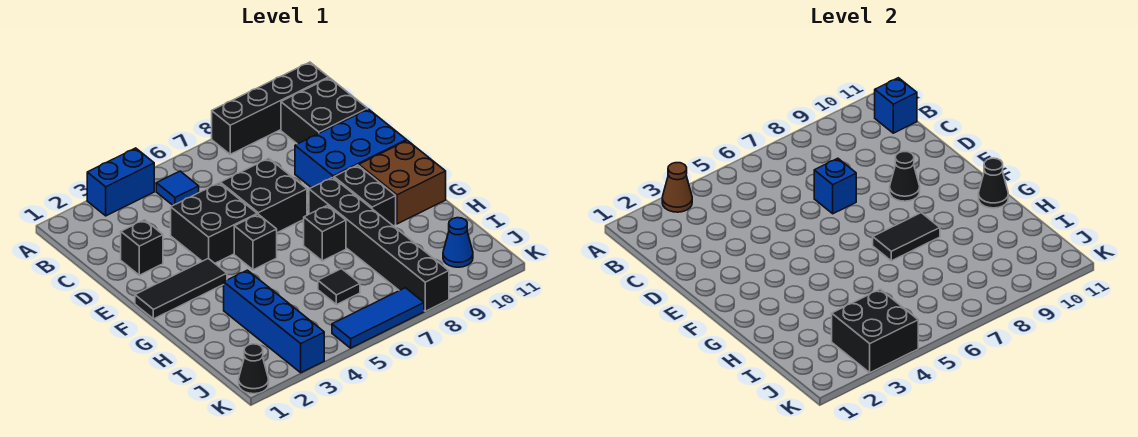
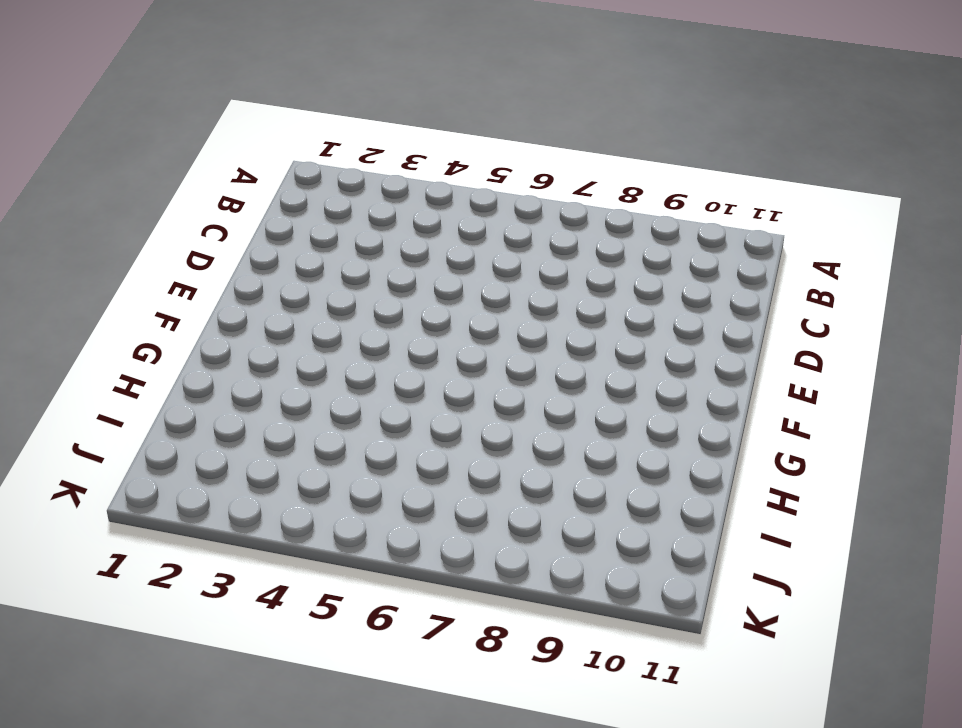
none -> blue brick A3:A4 level 1
none -> black brick A8:A11 level 1
none -> blue tile B5 level 1

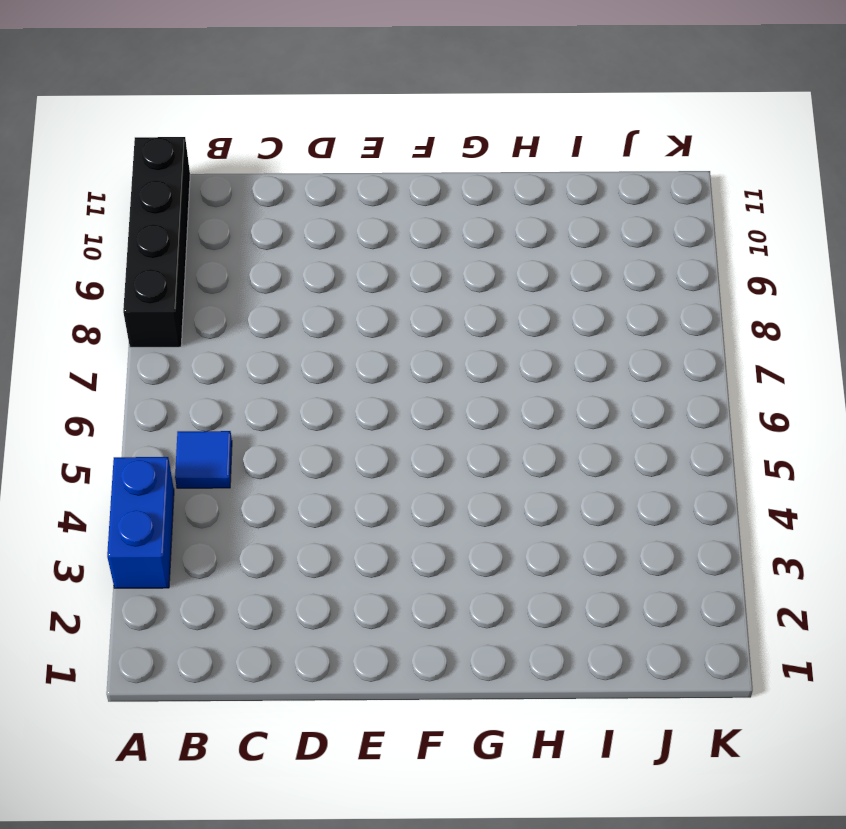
none -> black brick B10:C11 level 1
none -> black brick D2 level 1
none -> black brick D4:E5 level 1

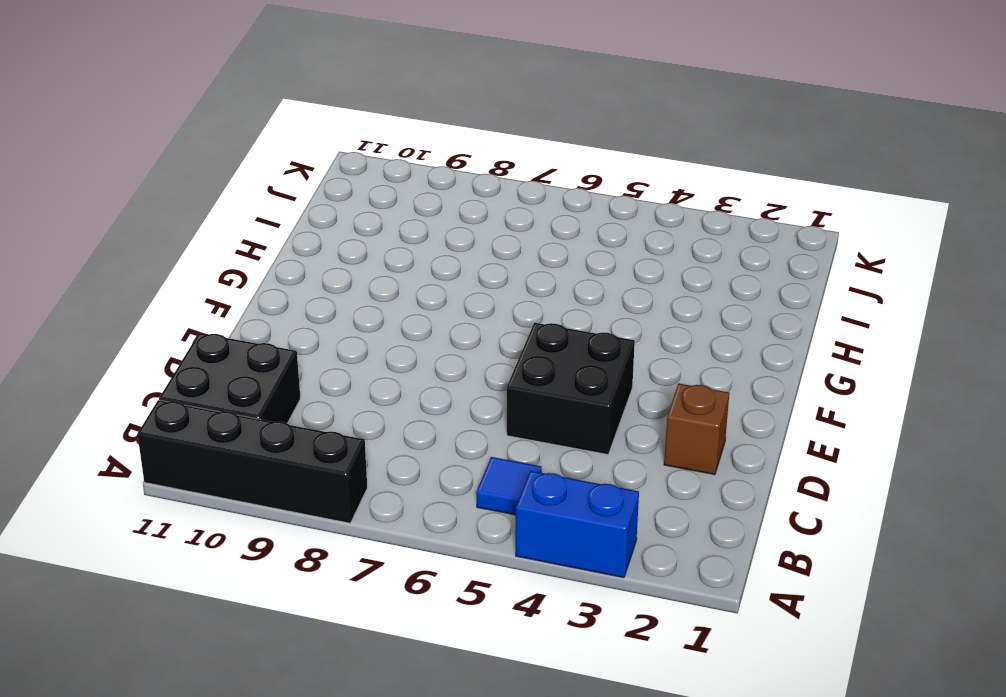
brown brick D2 level 1 -> black brick D2 level 1
none -> black brick D6:E7 level 1
none -> blue brick D9:E11 level 1
none -> black tile F1:F3 level 1

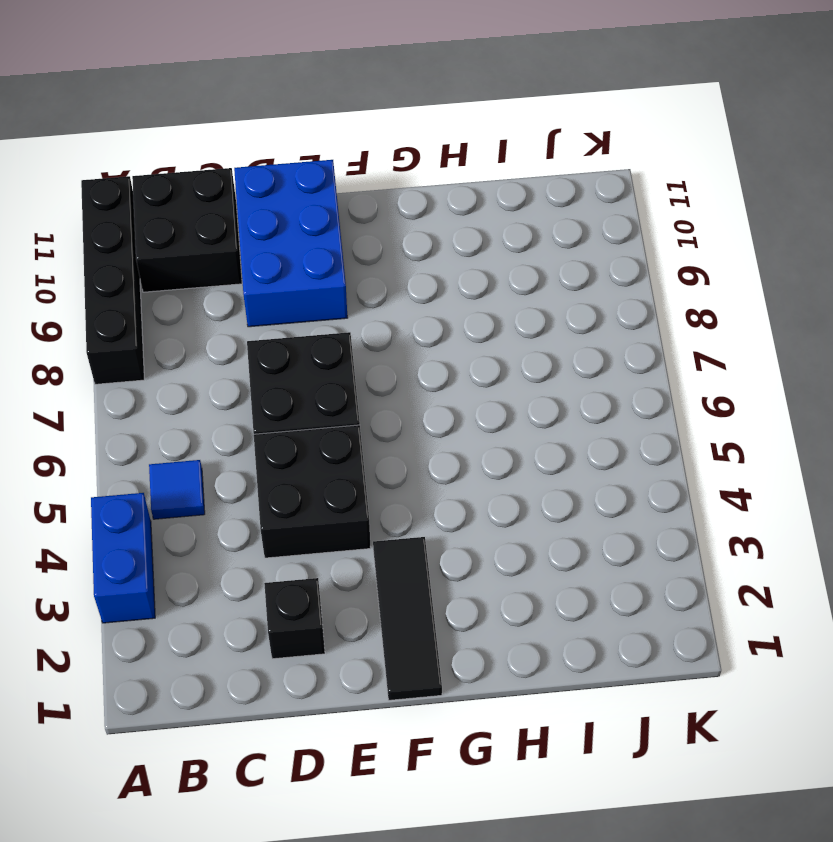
none -> black brick F5 level 1
none -> black brick F8:K8 level 1
none -> black brick F9:G9 level 1

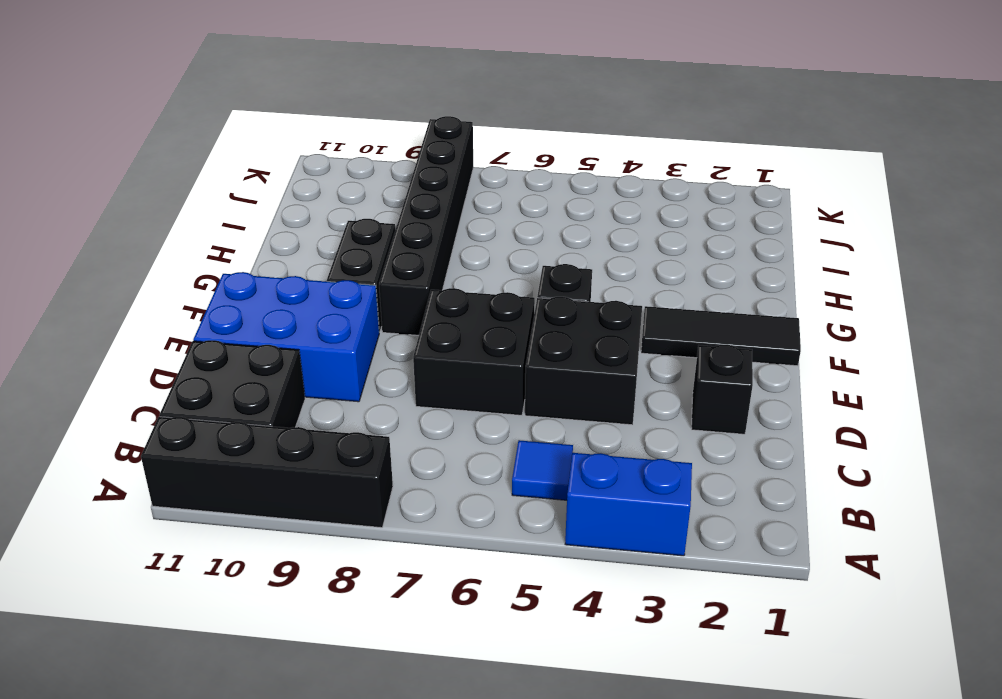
none -> brown brick F10:G11 level 1
none -> black brick G7 level 1
none -> blue brick H3:K3 level 1

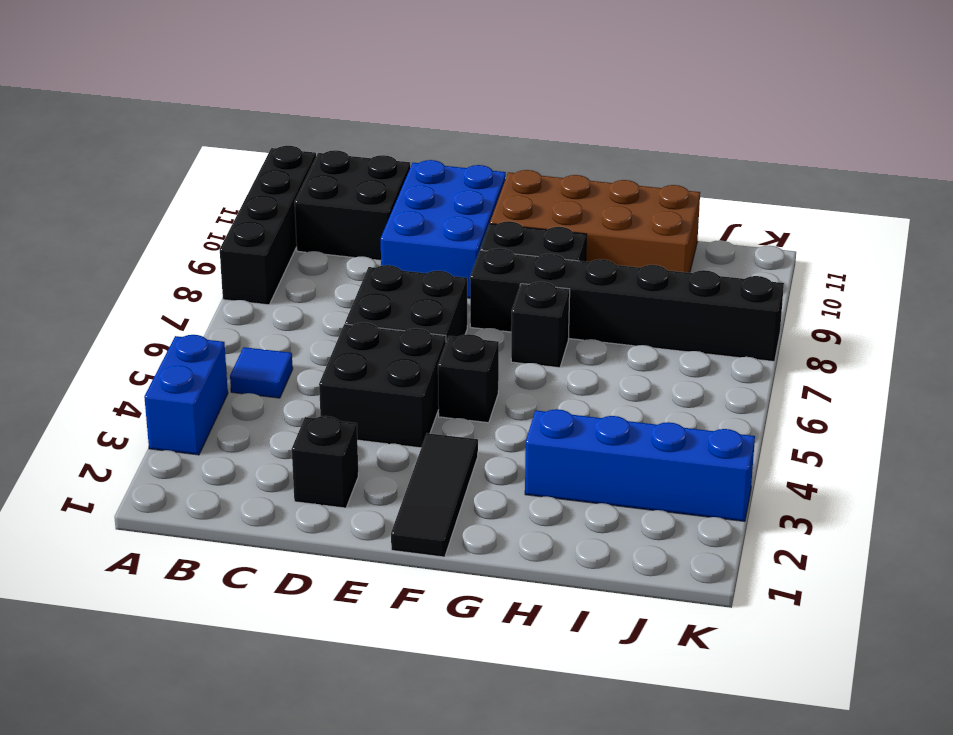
brown brick F10:I11 level 1 -> brown brick F10:G11 level 1
none -> black tile I6 level 1
none -> blue cone J10 level 1
none -> black cone K1 level 1

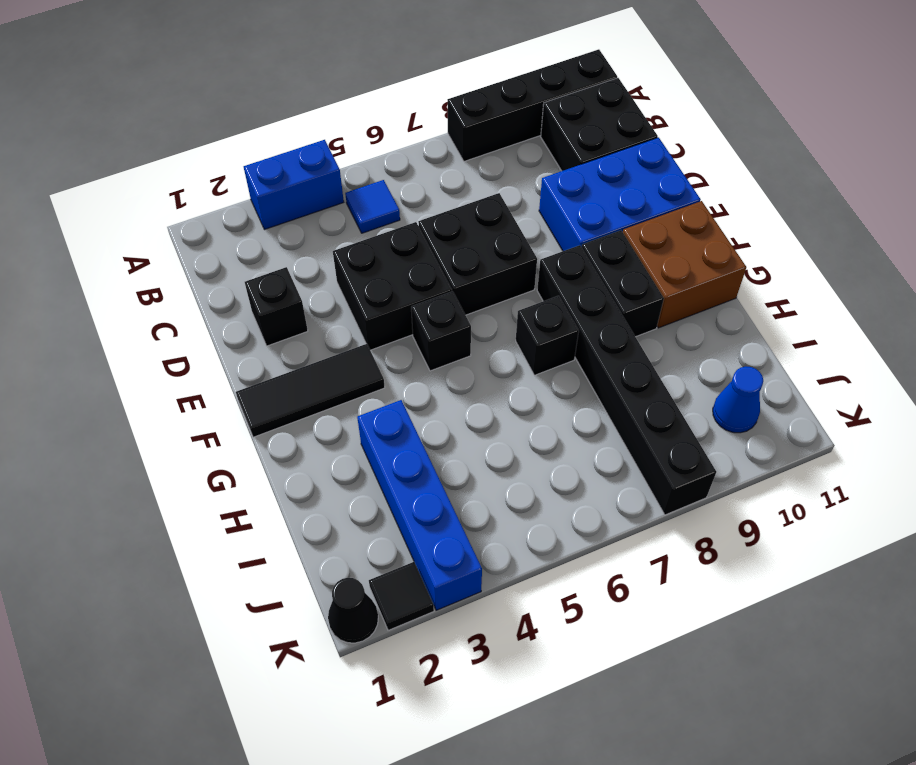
black tile K2 level 1 -> black tile I6 level 1
none -> blue tile K5:K7 level 1
none -> brown cone A3 level 2
none -> blue brick B11 level 2

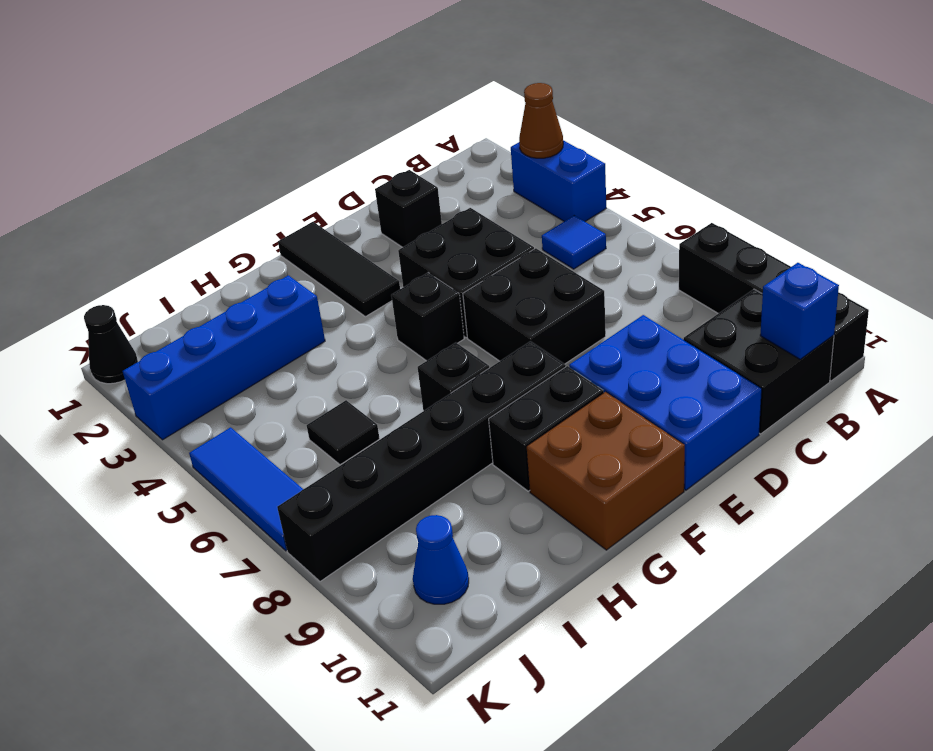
none -> blue brick D7 level 2
none -> black cone E9 level 2
none -> black tile G7:G8 level 2

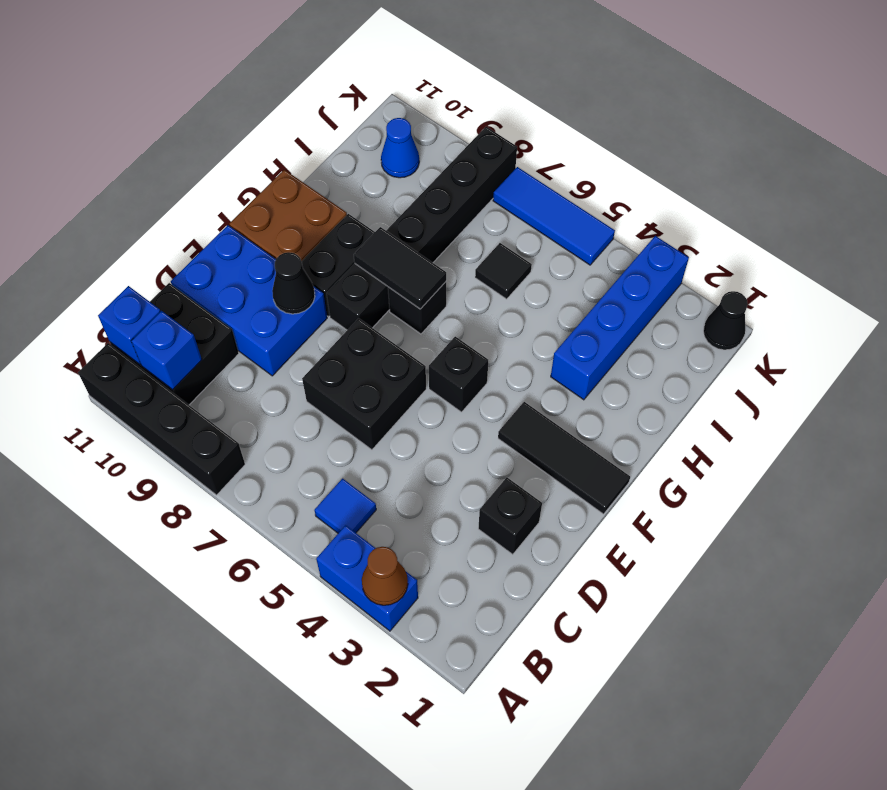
blue brick B10 level 2 -> blue brick D7 level 2
none -> black brick D4:E5 level 1
none -> black cone G11 level 2
none -> black brick J3:K4 level 2

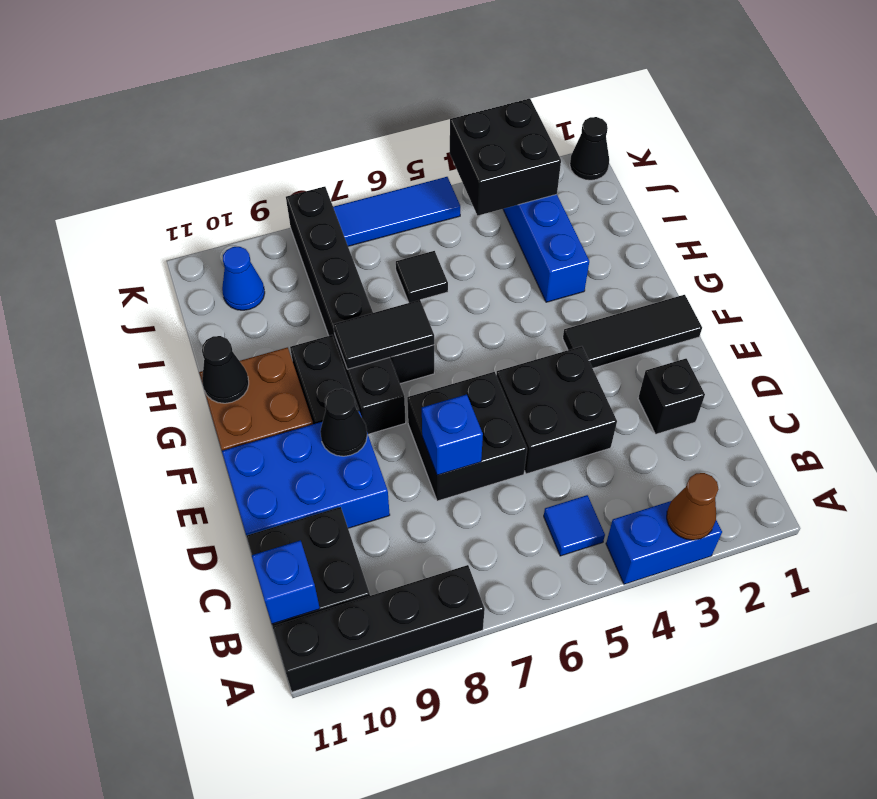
none -> black brick F5 level 1

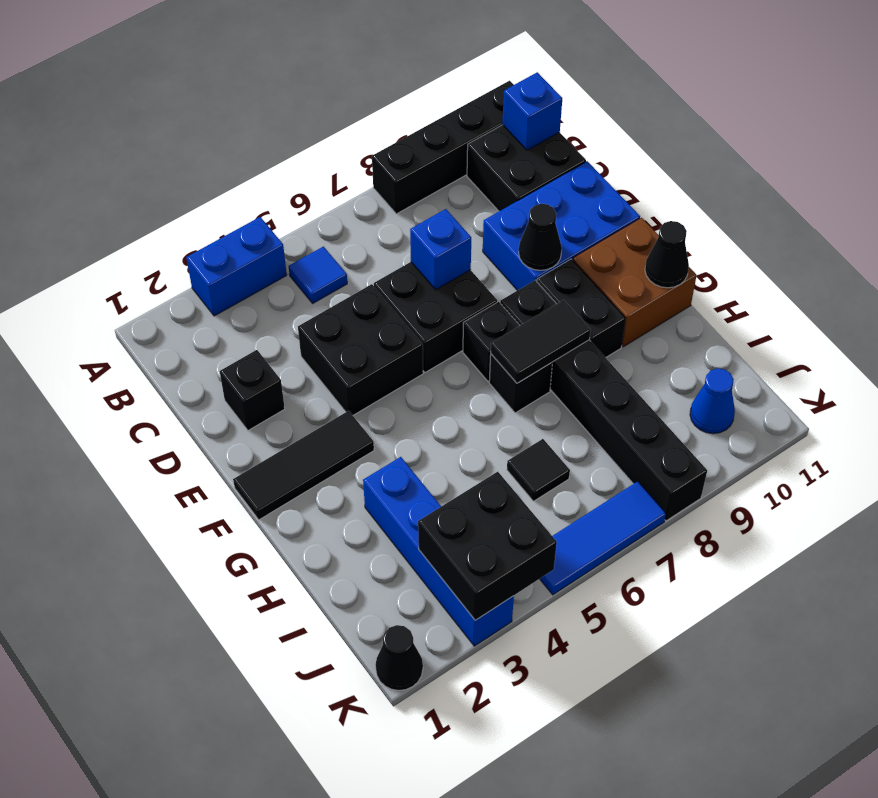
black brick F7 level 1 -> black brick F5 level 1
none -> brown cone A3 level 2

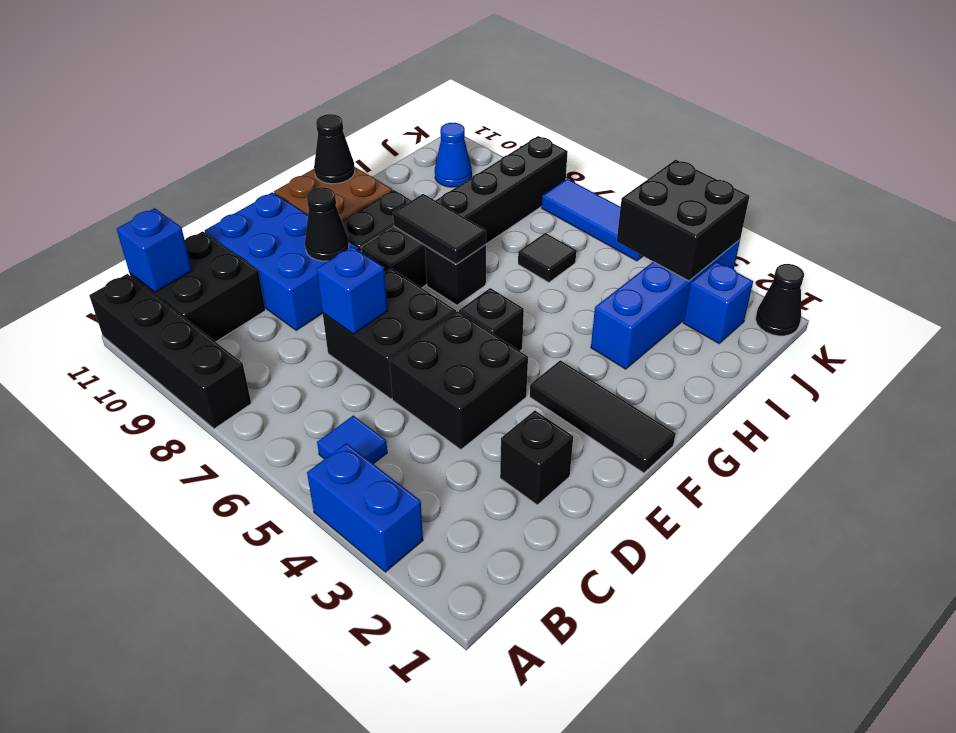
blue brick J2 level 1 -> none
none -> brown cone A3 level 2

